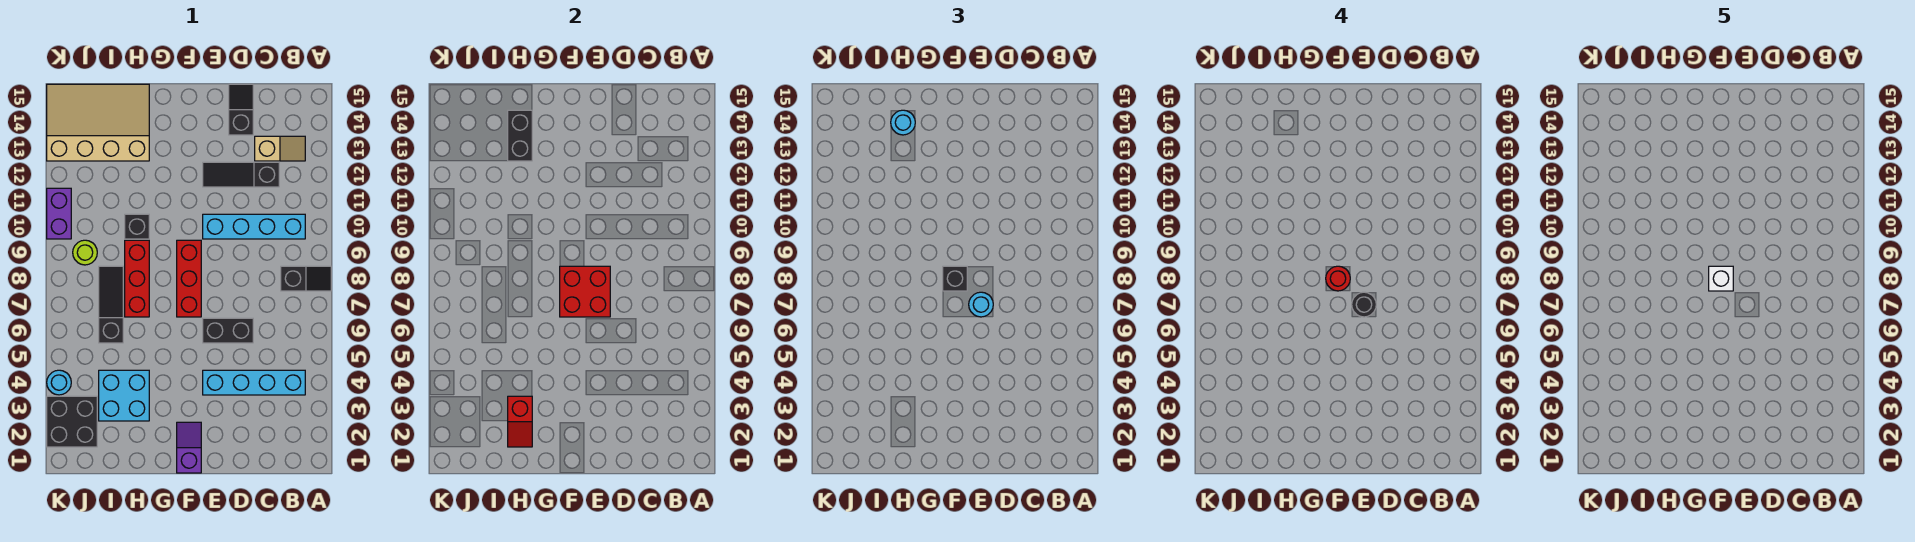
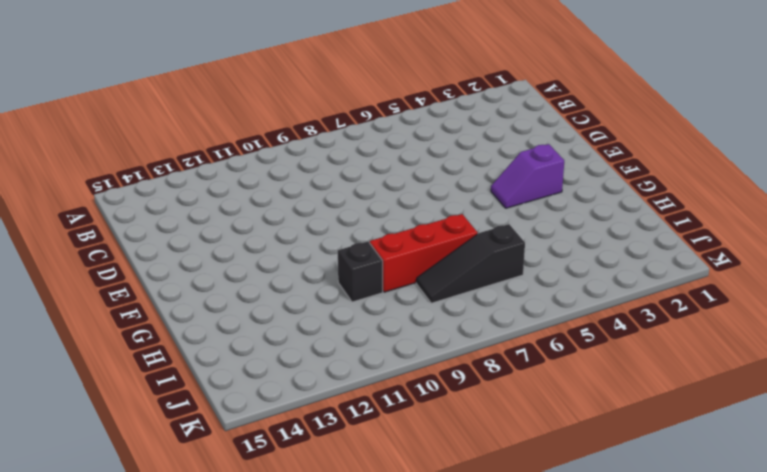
purple slope F3:F4 level 1 top 3 -> purple slope F1:F2 level 1 top 1
none -> black slope A8:B8 level 1 top B
none -> cyan brick B4:E4 level 1
none -> cyan brick B10:E10 level 1

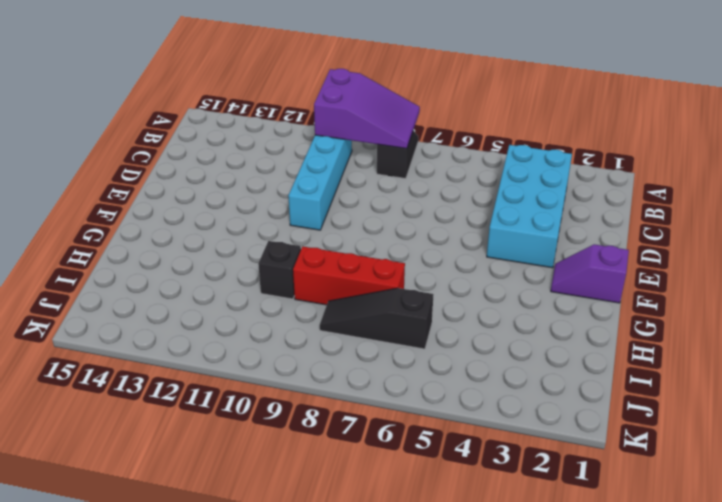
purple slope A8:B10 level 2 top 10 -> none
cyan brick B3:E4 level 1 -> cyan brick B4:E4 level 1
none -> tan slope B13:C13 level 1 top C
none -> black slope C12:E12 level 1 top C
none -> black brick D6:E6 level 1

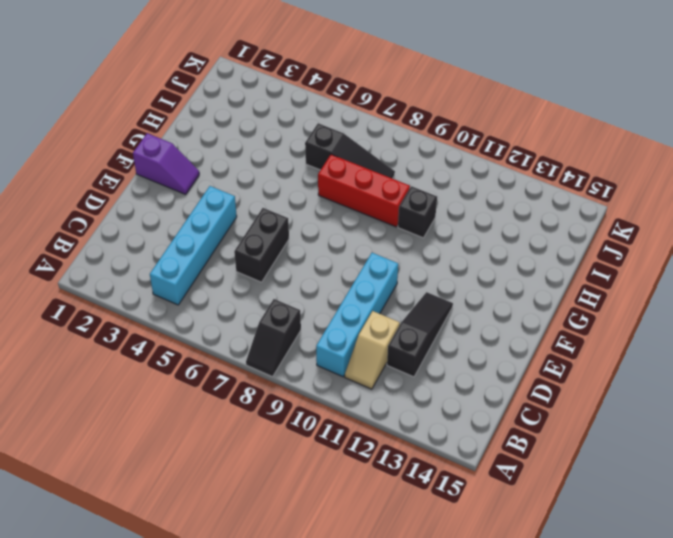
tan slope B11:C11 level 1 top C -> tan slope B13:C13 level 1 top C
none -> black slope D14:D15 level 1 top 14
none -> red brick F7:F9 level 1
none -> cyan brick H3:I4 level 1

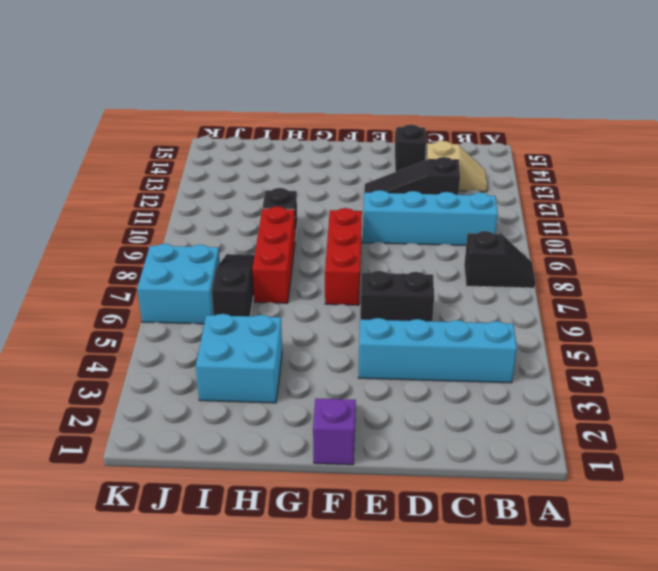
cyan brick J6:K7 level 1 -> none
none -> tan slope H13:K15 level 1 top 13
none -> black brick J2:K3 level 1
none -> lime round brick J9 level 1

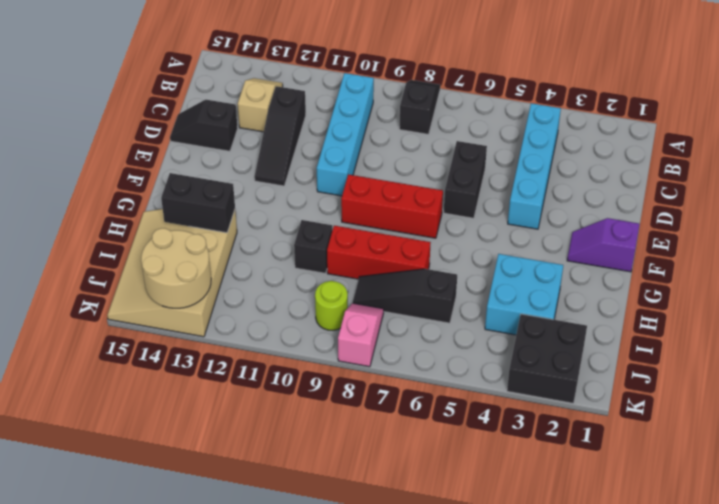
pink slope J8:K8 level 1 top K -> none
tan round brick J13:K14 level 2 -> none
none -> cyan round brick K4 level 1
none -> purple brick K10:K11 level 1
none -> red brick E7:F8 level 2

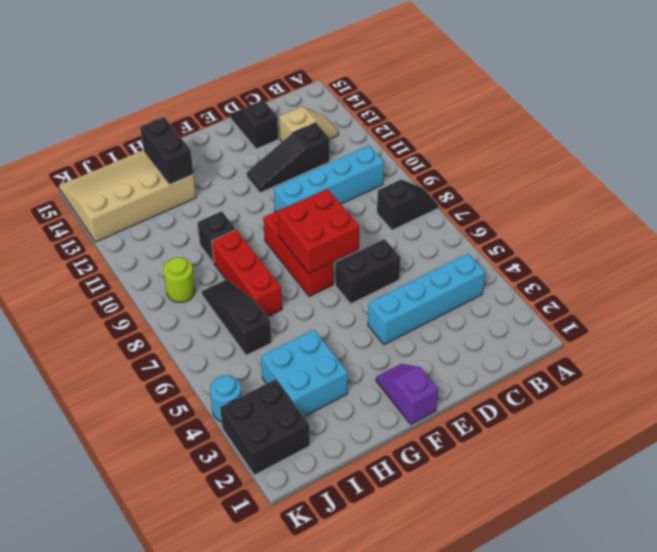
none -> purple brick K10:K11 level 1
none -> red slope H2:H3 level 2 top 3
none -> cyan round brick E7 level 3

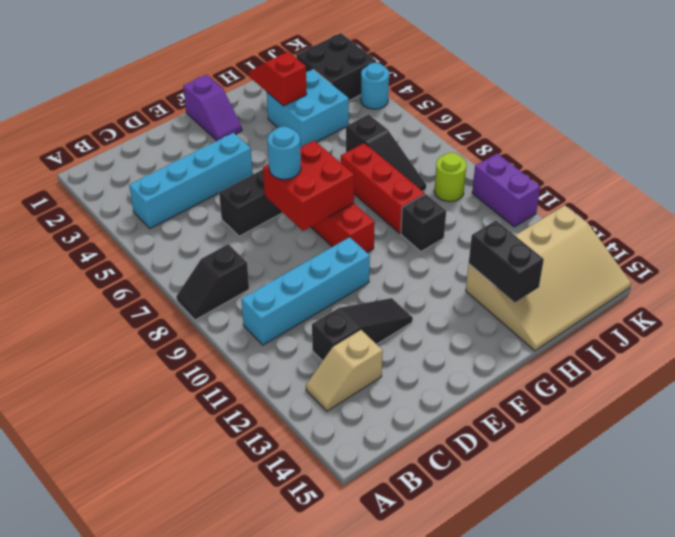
none -> black slope D14:D15 level 1 top 14
none -> black brick F8 level 3
none -> cyan round brick H14 level 3

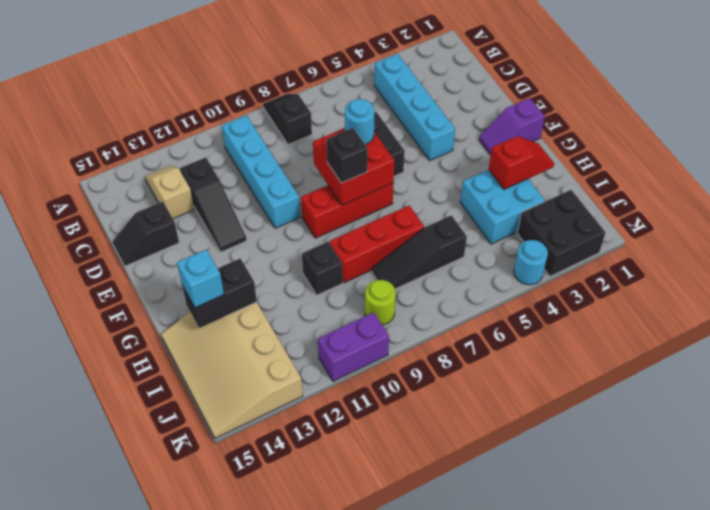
cyan brick H14 level 3 -> cyan round brick H14 level 3
none -> black round brick E7 level 4
none -> red round brick F8 level 4
none -> white brick F8 level 5

